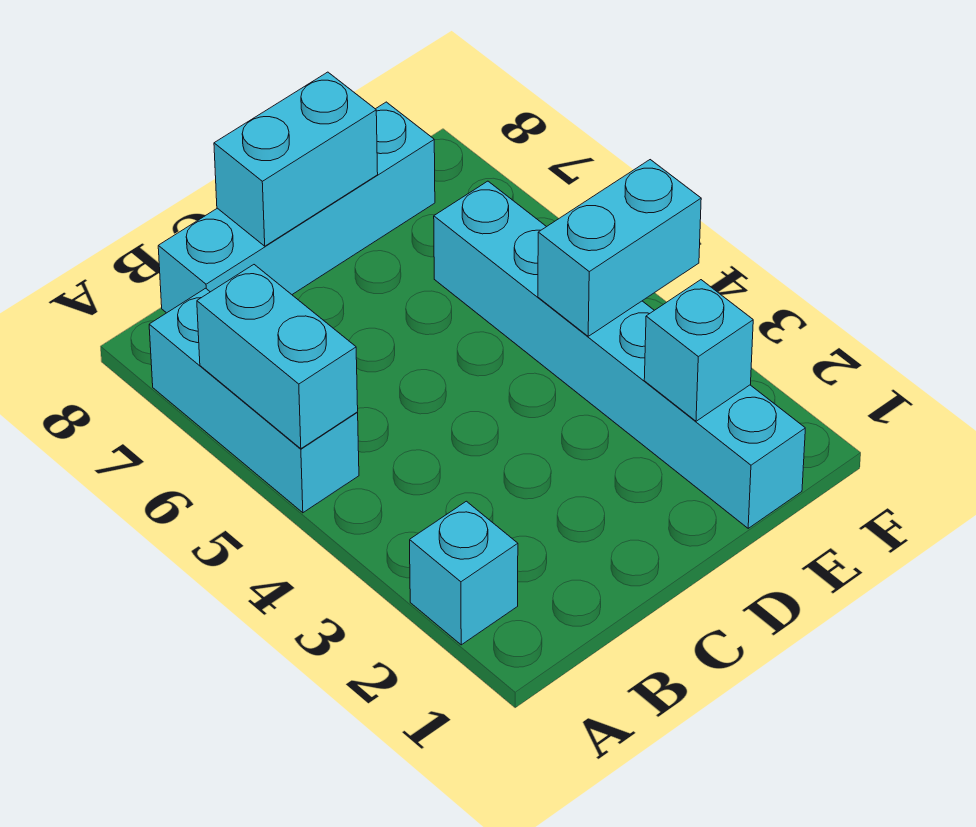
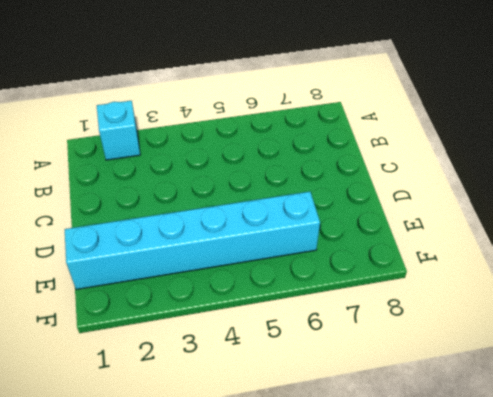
none -> cyan brick A5:A7 level 1
none -> cyan brick B8:E8 level 1

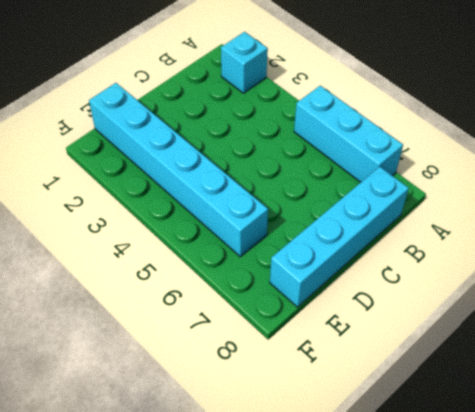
none -> cyan brick A5:A6 level 2
none -> cyan brick C8:D8 level 2

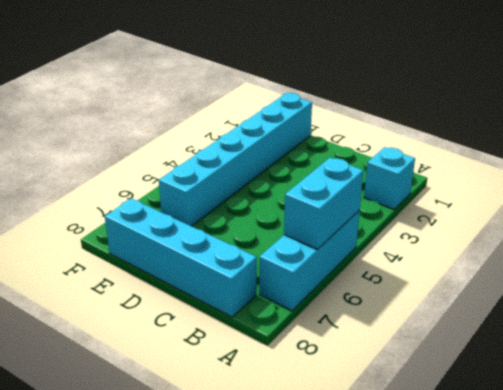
none -> cyan brick C8:D8 level 2
none -> cyan brick E2 level 2

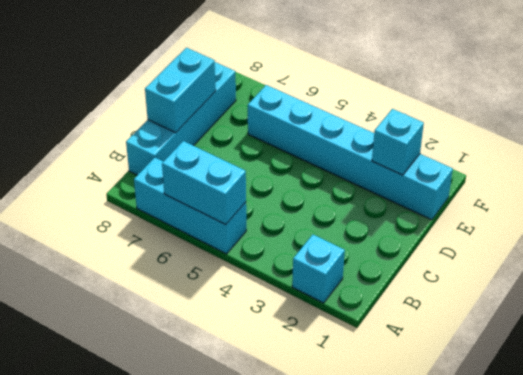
none -> cyan brick E4:F4 level 2

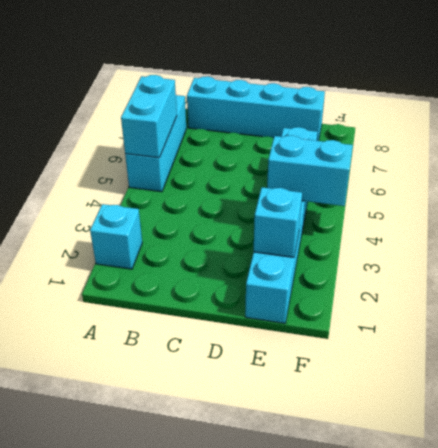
none -> cyan brick C8:D8 level 2

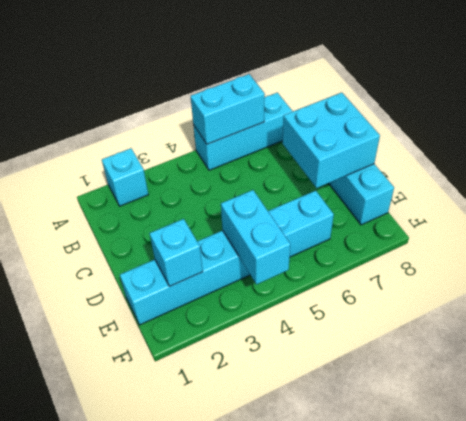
cyan brick C7:D8 level 2 -> cyan brick C8:D8 level 2

